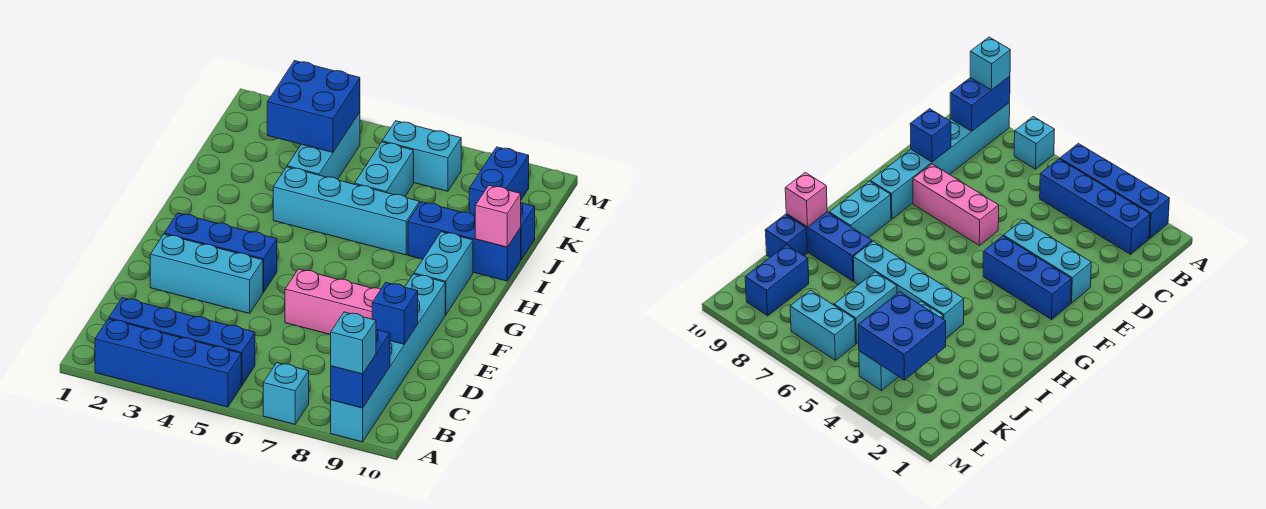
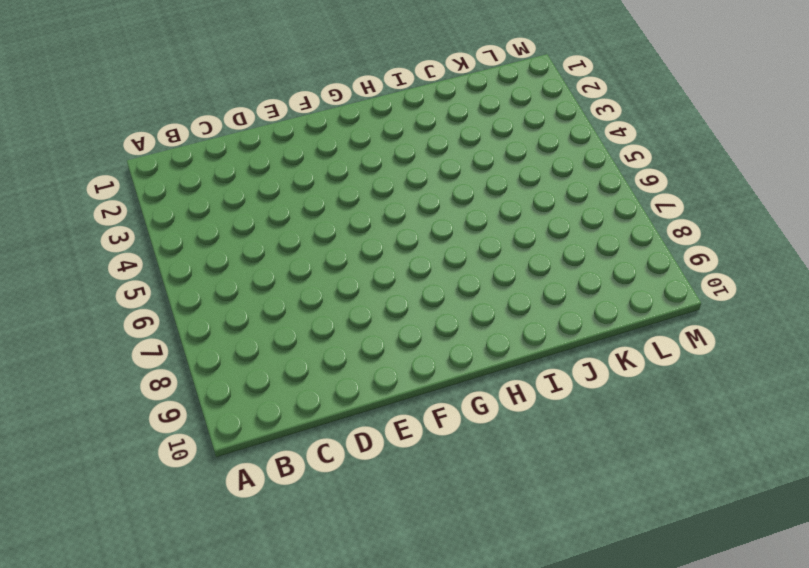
none -> blue brick A2:A5 level 1
none -> cyan brick A7 level 1
none -> cyan brick A9:F9 level 1

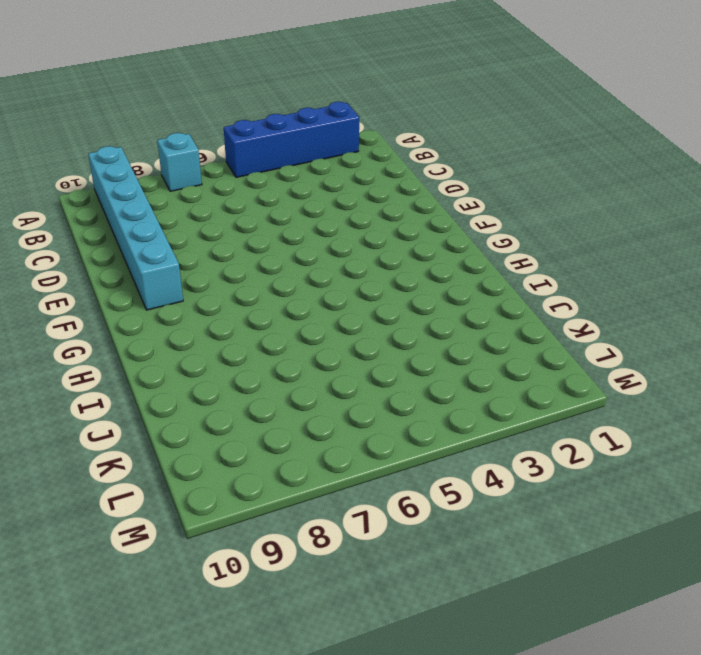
none -> blue brick B2:B5 level 1
none -> cyan brick E2:E4 level 1
none -> pink brick E6:E8 level 1

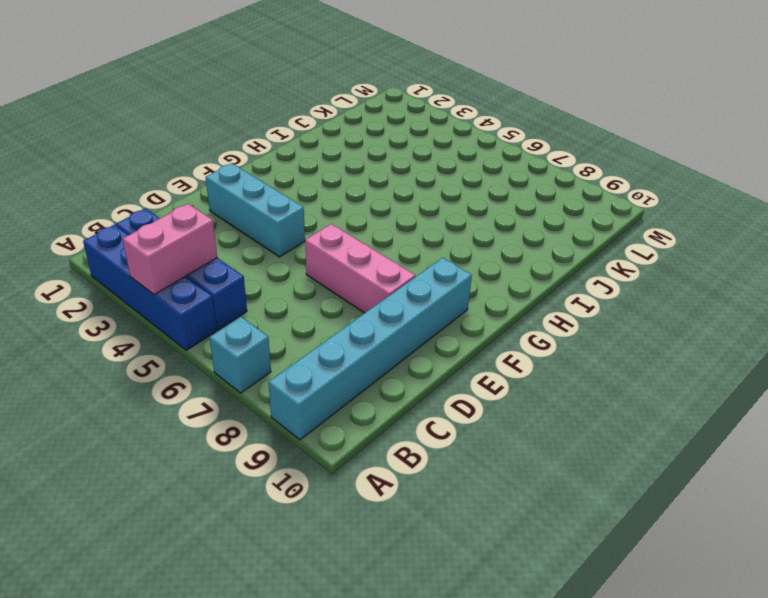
pink brick A4:B4 level 2 -> none
none -> blue brick F2:F4 level 1
none -> cyan brick G9:H9 level 1
none -> cyan brick I4:I7 level 1

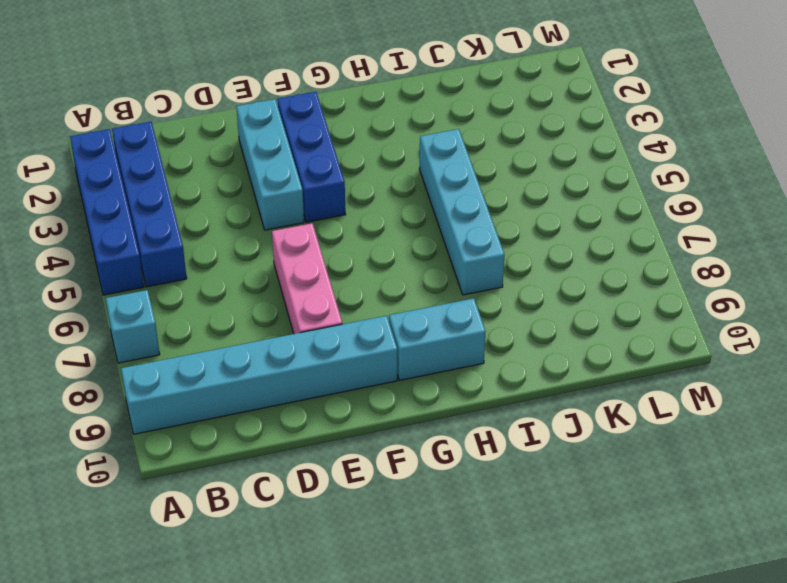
none -> blue brick I8:I10 level 1
none -> cyan brick J4:L4 level 1
none -> cyan brick J6:K6 level 1

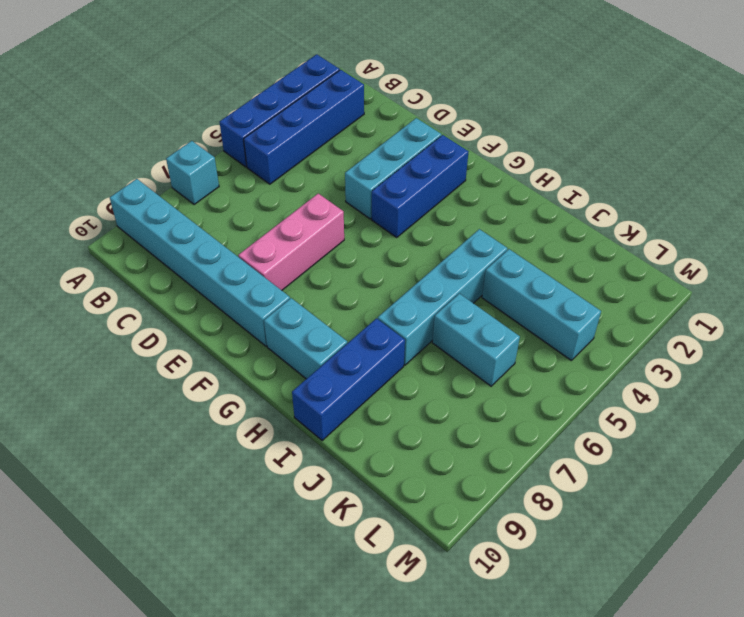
none -> blue brick J10 level 1
none -> blue brick K9:L9 level 1
none -> cyan brick L6:L7 level 1

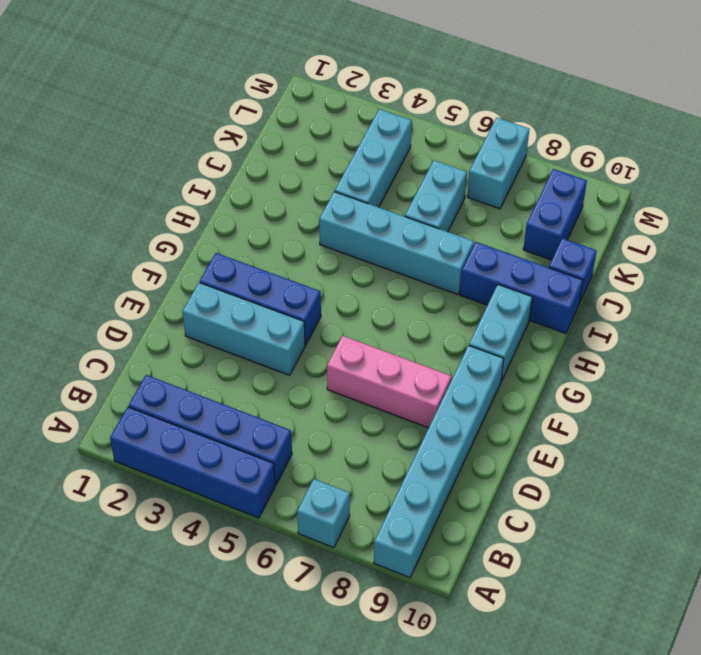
cyan brick L7:M7 level 1 -> cyan brick L6:L7 level 1
none -> blue brick A9:B9 level 2
none -> blue brick D9 level 2
none -> pink brick I10 level 2

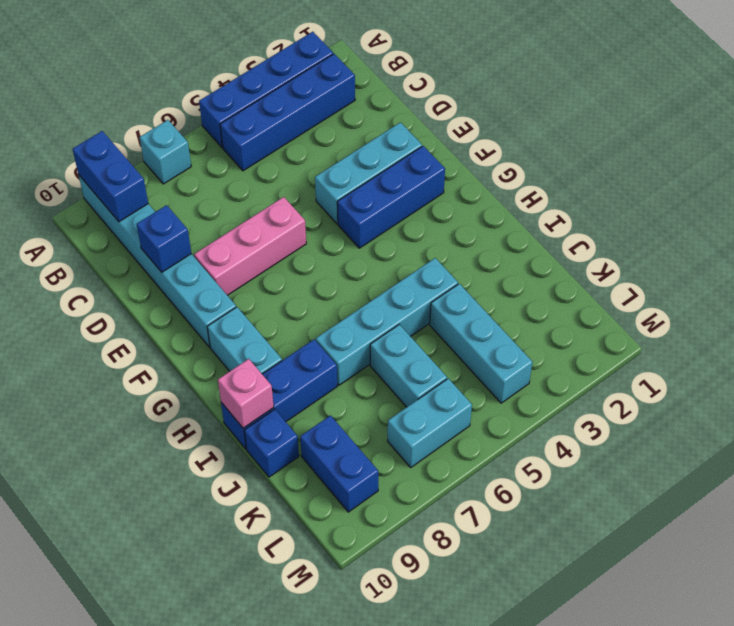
none -> blue brick K3:L4 level 2
none -> cyan brick A9 level 3

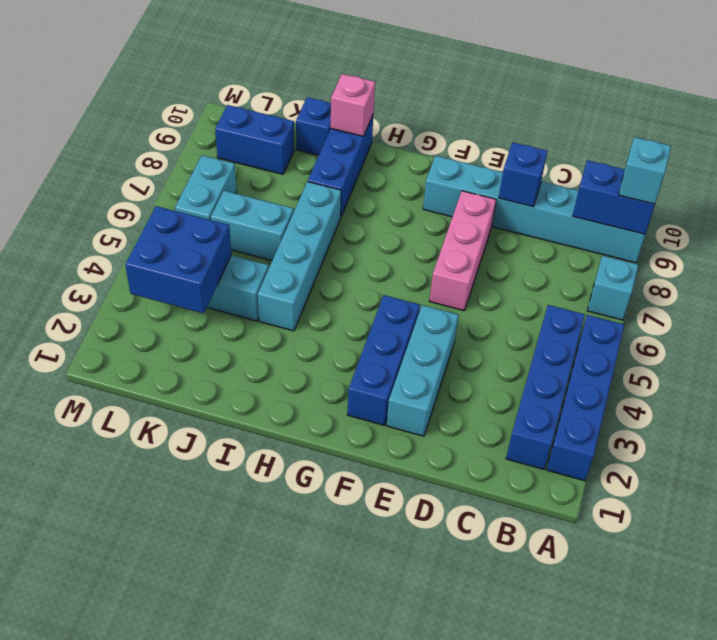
none -> cyan brick G9:H9 level 1

